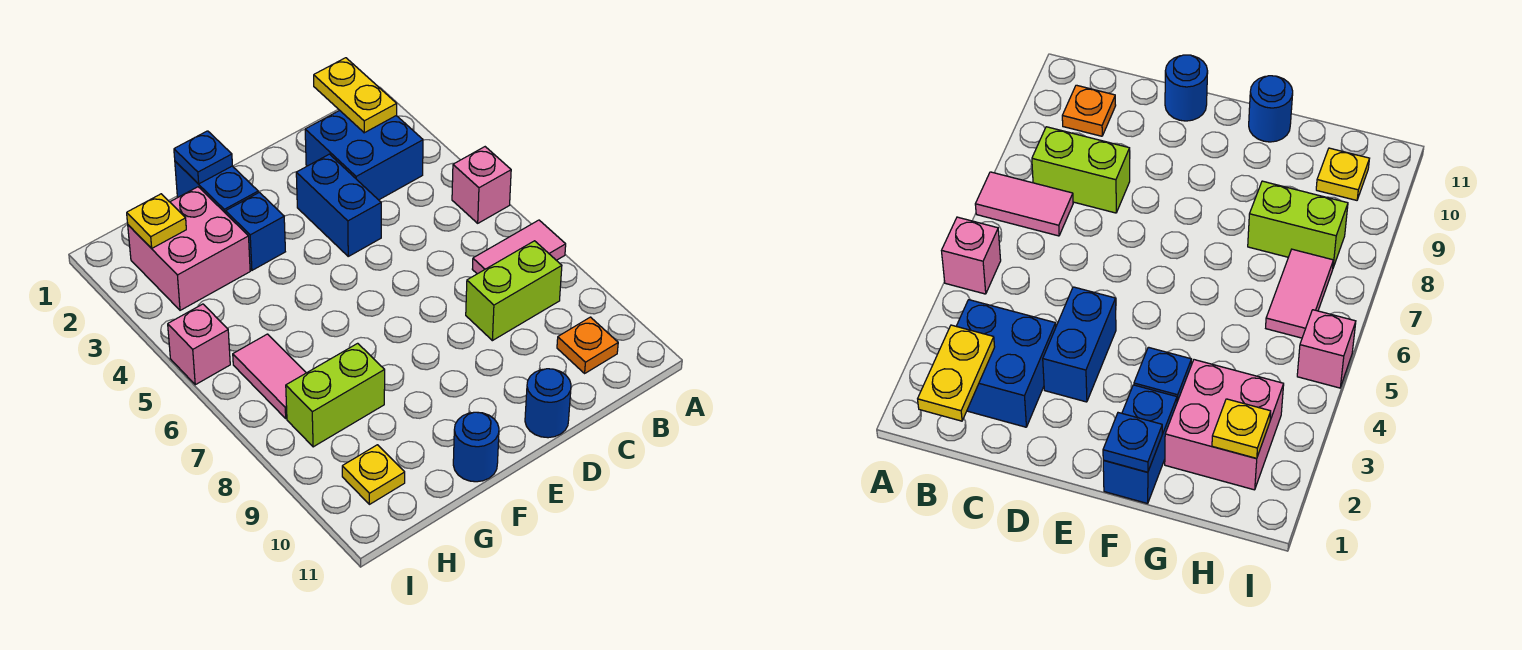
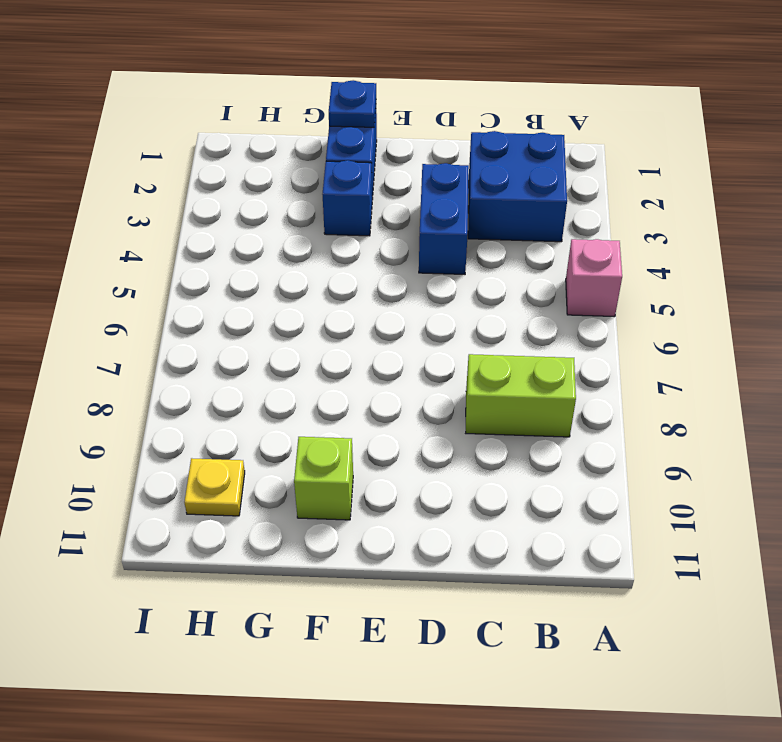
lime brick F10 level 1 -> none
none -> pink tile A7:B7 level 1
none -> orange plate B10 level 1
none -> blue round brick D11 level 1

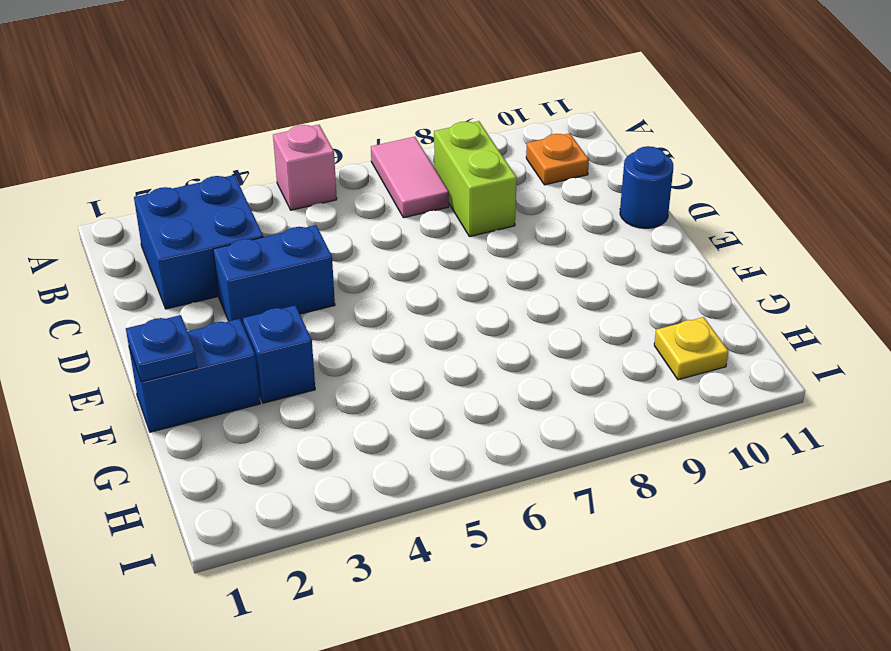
none -> blue round brick F11 level 1
none -> pink brick G2:H3 level 1
none -> lime brick G8:H8 level 1

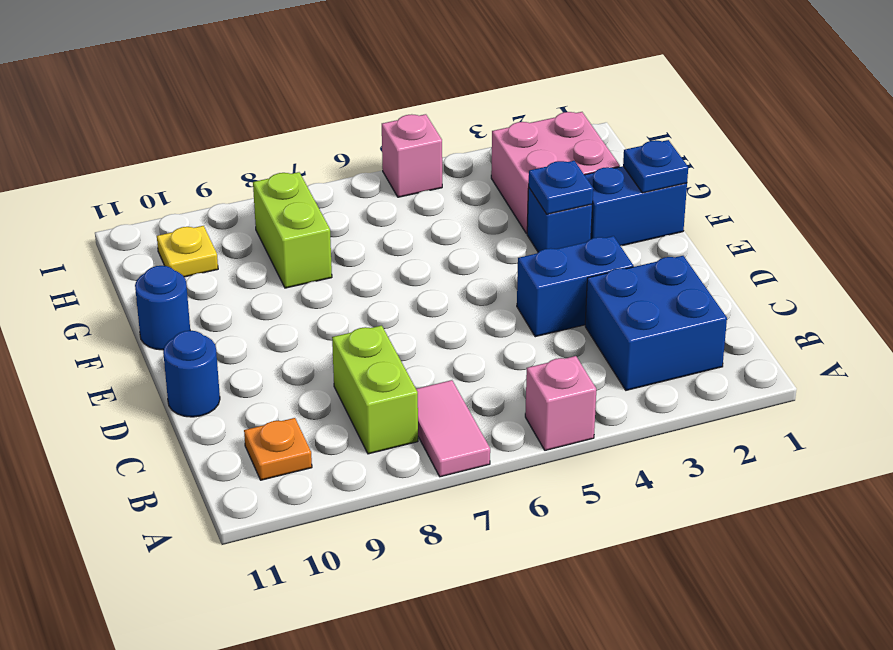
blue plate F3 level 2 -> none
none -> pink tile H6:H7 level 1
none -> yellow plate B1:B2 level 2
none -> yellow plate H2 level 2

